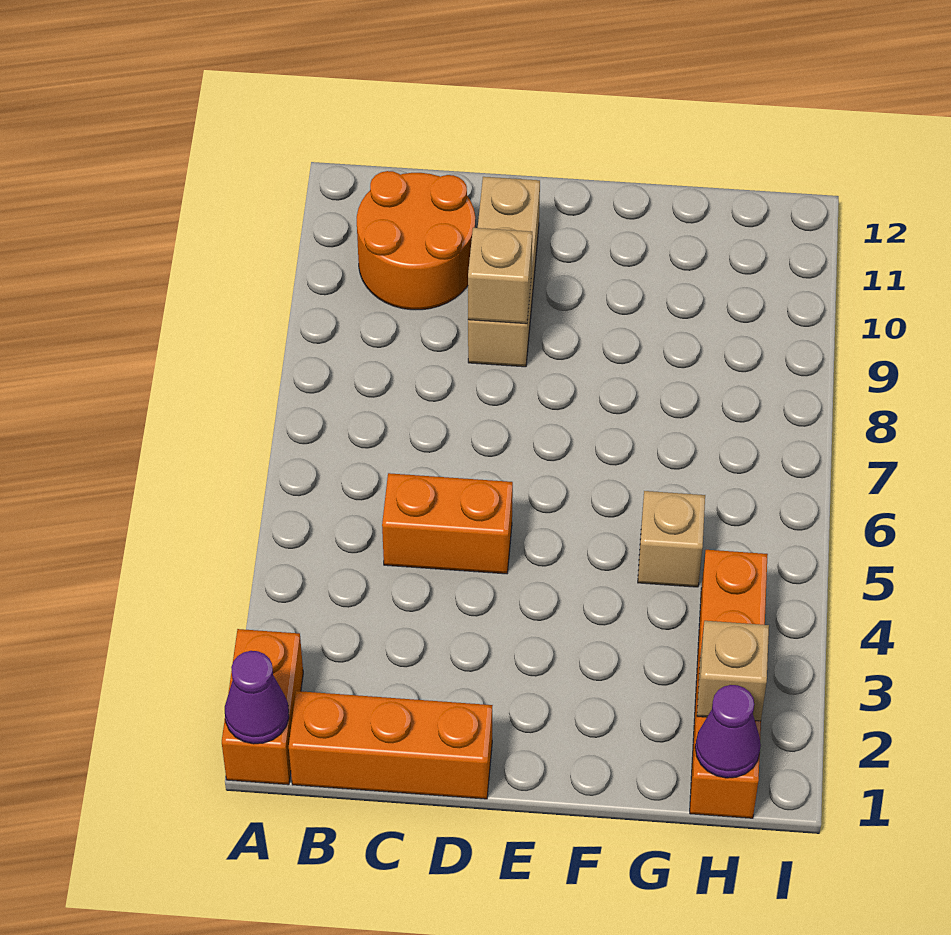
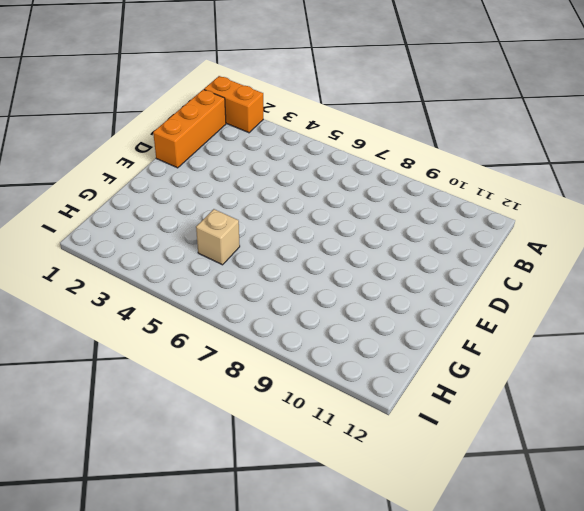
none -> orange round brick B10:C11 level 1
none -> orange brick C5:D5 level 1

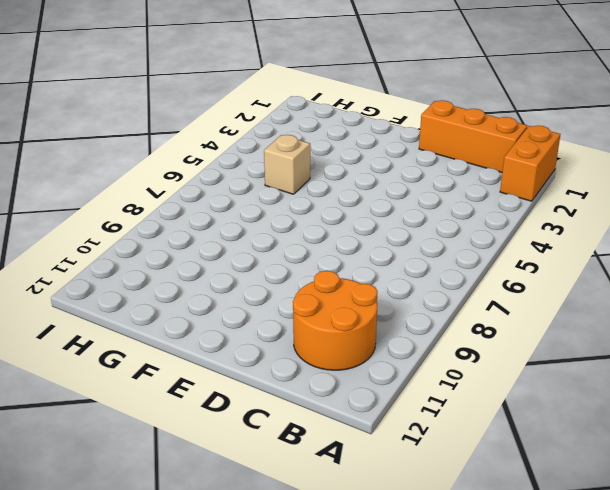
none -> orange brick C5:D5 level 1
none -> tan brick D9:D11 level 1

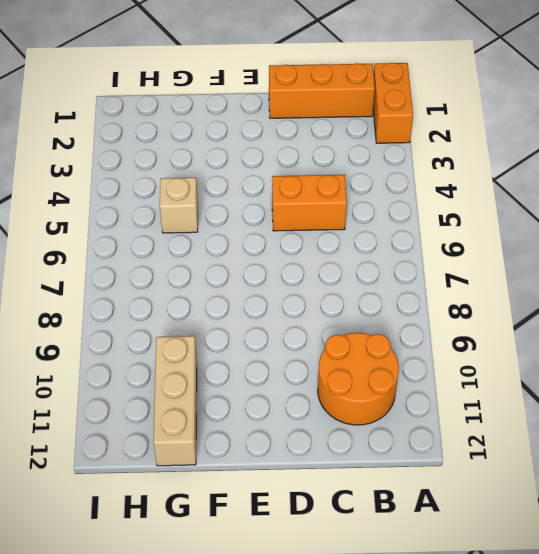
tan brick G10:G12 level 1 -> tan brick D9:D11 level 1
none -> orange brick H1:H4 level 1
none -> purple cone A1 level 2

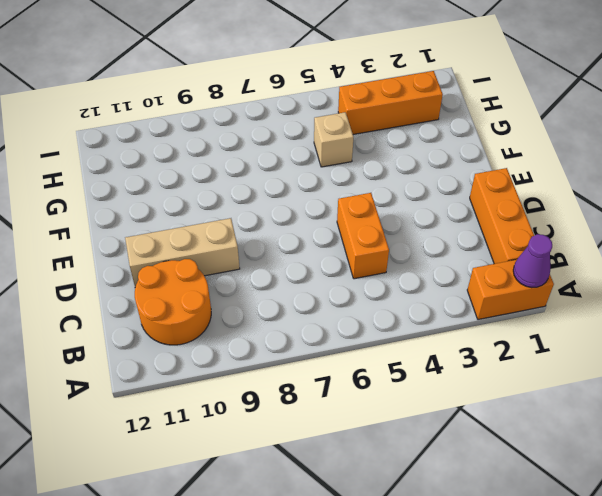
orange brick H2:H4 level 1 -> orange brick H1:H4 level 1
none -> tan brick D9 level 2
none -> purple cone H1 level 2

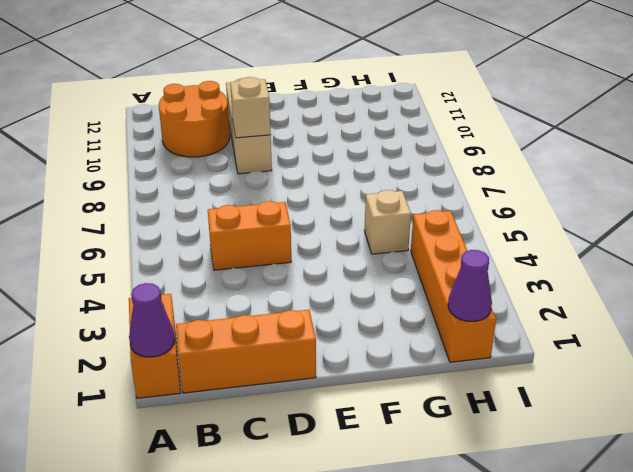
none -> tan brick H2 level 2

